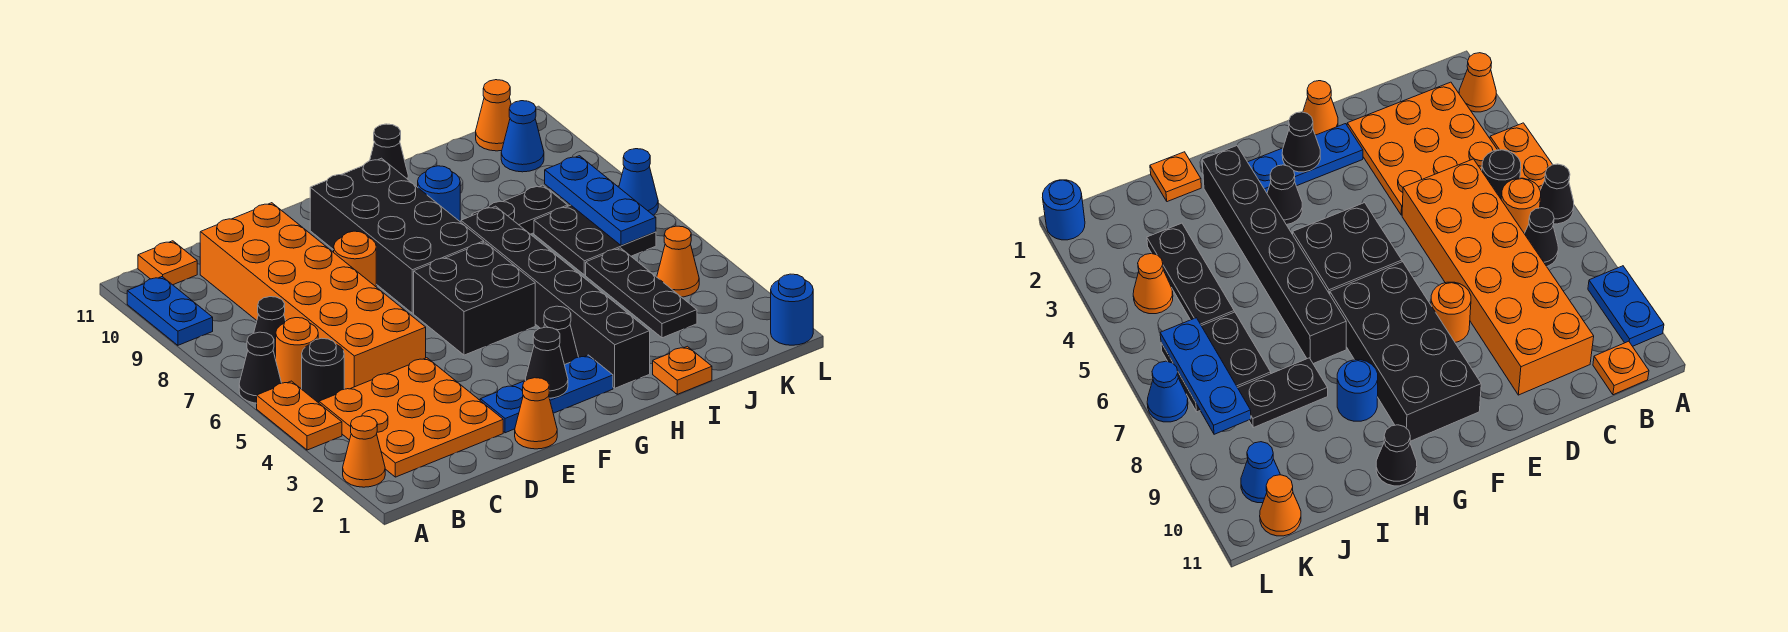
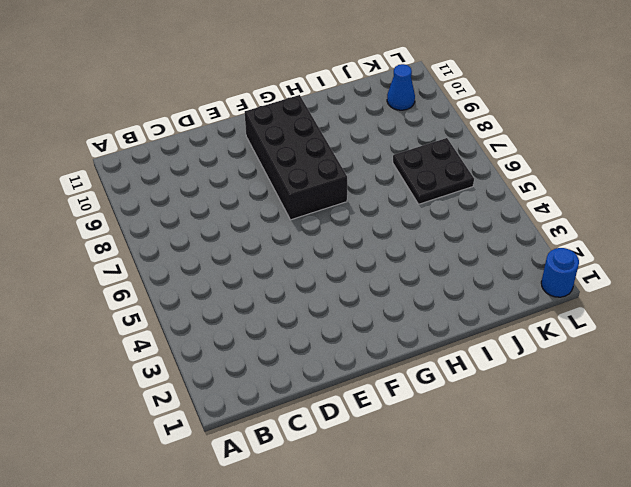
none -> orange cone A2 level 1
none -> orange plate A4:A5 level 1
none -> black cone A6 level 1
none -> blue plate A9:A10 level 1

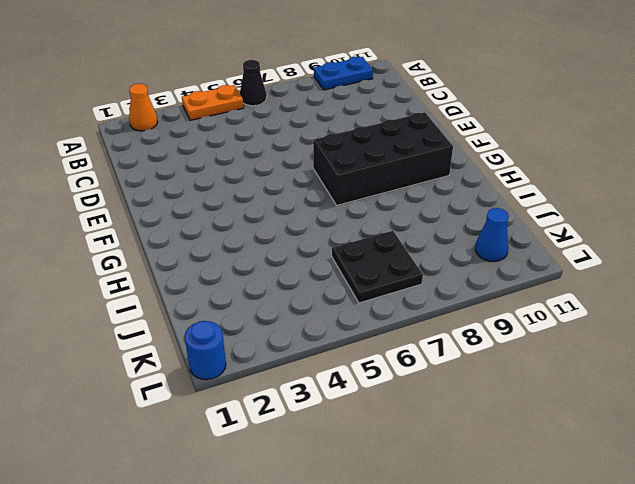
none -> orange plate B2:D4 level 1
none -> black round brick B5 level 1
none -> orange round brick B6 level 1
none -> black cone B7 level 1

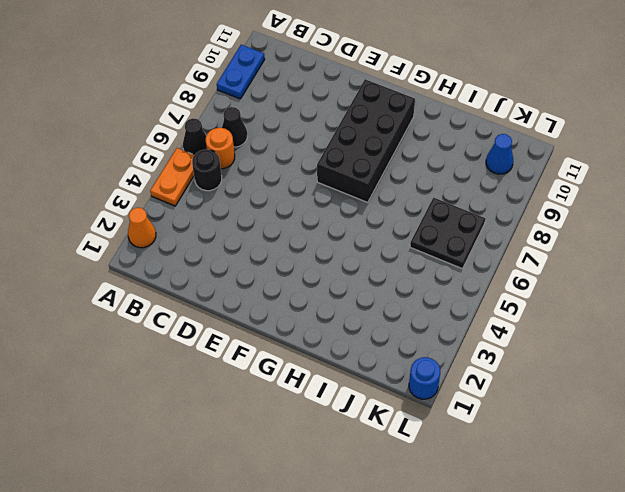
none -> orange plate B2:D4 level 1
none -> orange plate B11 level 1
none -> orange brick C5:D10 level 1
none -> orange cone E1 level 1

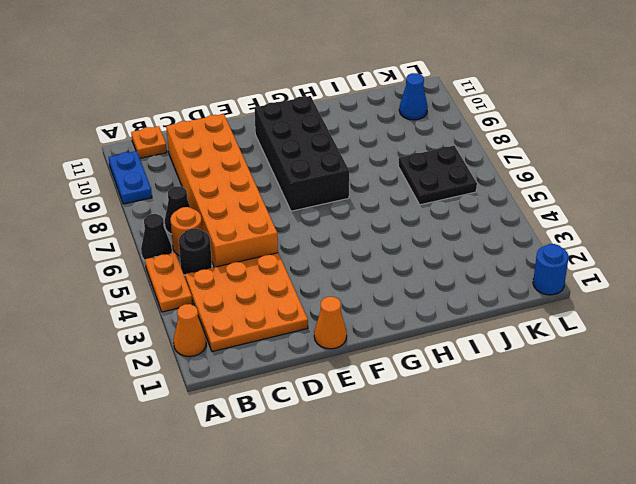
none -> blue plate E2:G2 level 1
none -> orange round brick E8 level 1
none -> black brick F5:G6 level 1
none -> black cone G3 level 1

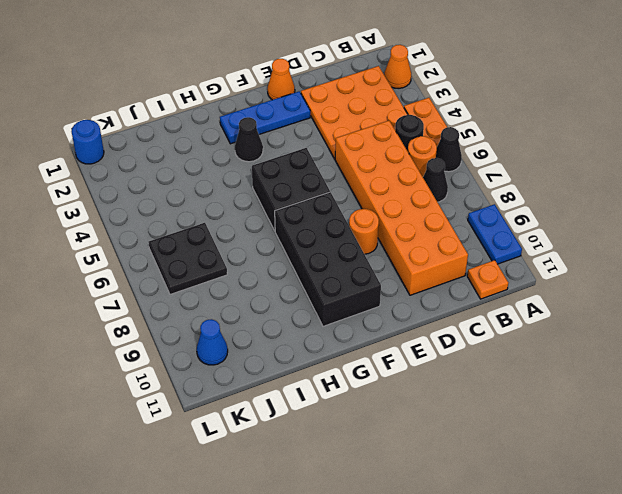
none -> black brick H2:H7 level 1
none -> blue round brick H9 level 1
none -> black cone H11 level 1
none -> orange plate I1 level 1

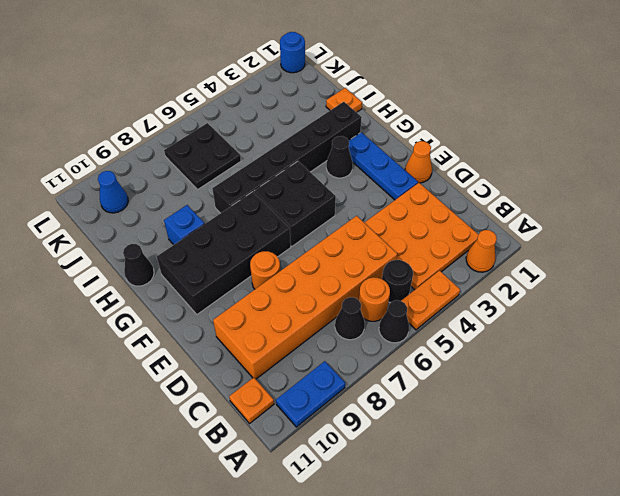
blue brick H9 level 1 -> blue round brick H9 level 1
none -> black plate I8:J8 level 1
none -> black plate J3:J5 level 1
none -> orange cone K4 level 1
none -> orange cone K11 level 1

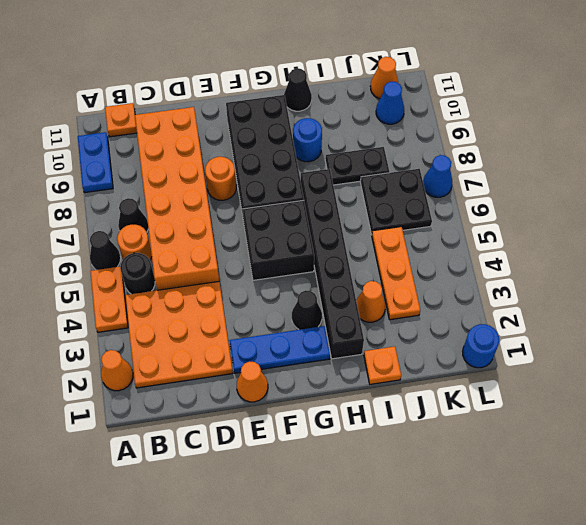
orange cone I3 level 1 -> orange cone K4 level 1
orange plate J3:J5 level 1 -> black plate J3:J5 level 1
none -> black cone F2 level 2
none -> blue plate K6:K8 level 2

